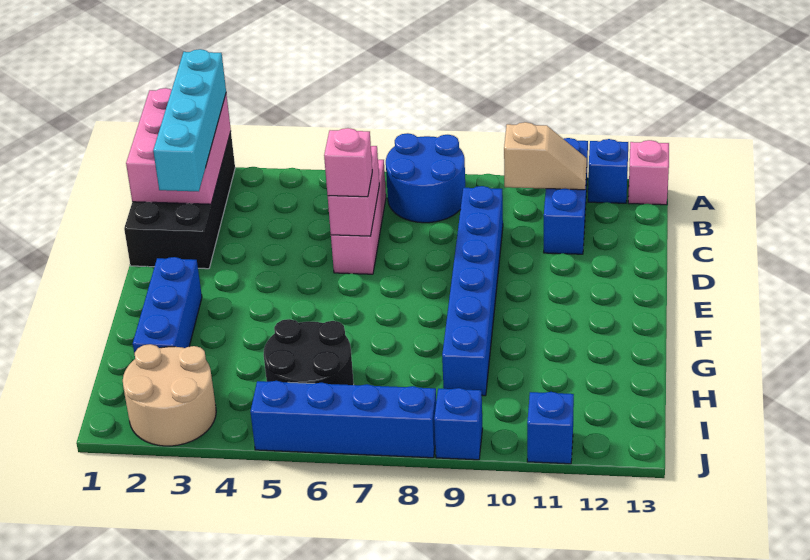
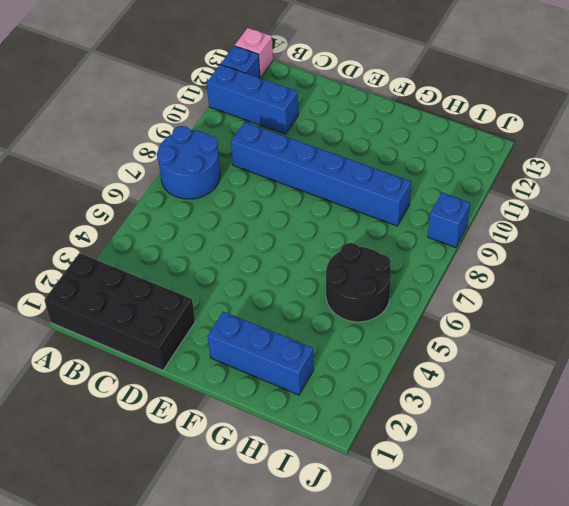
none -> pink brick B6:D6 level 1
none -> tan round brick I2:J3 level 1
none -> blue brick J5:J8 level 1

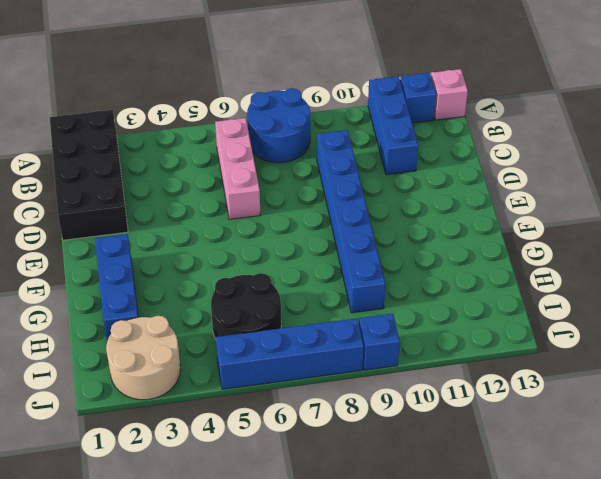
none -> blue brick J11 level 1
none -> pink brick A1:C2 level 2
none -> tan slope B10:B11 level 2 top 10

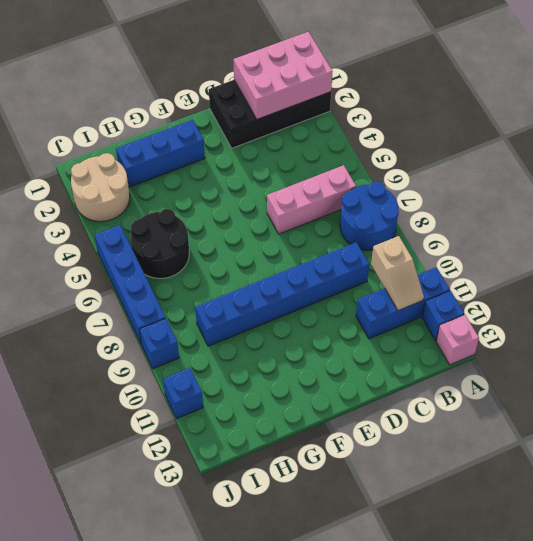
none -> pink brick C6:D6 level 2
none -> cyan brick A2:D2 level 3
none -> pink brick D6 level 3

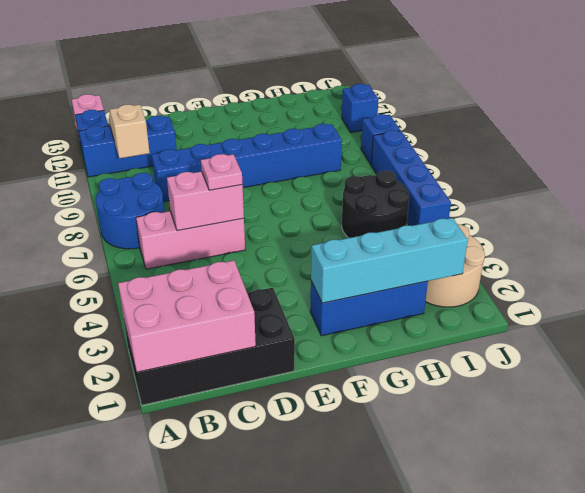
pink plate D6 level 3 -> pink brick D6 level 3
cyan brick F2:I2 level 2 -> cyan brick A2:D2 level 3

